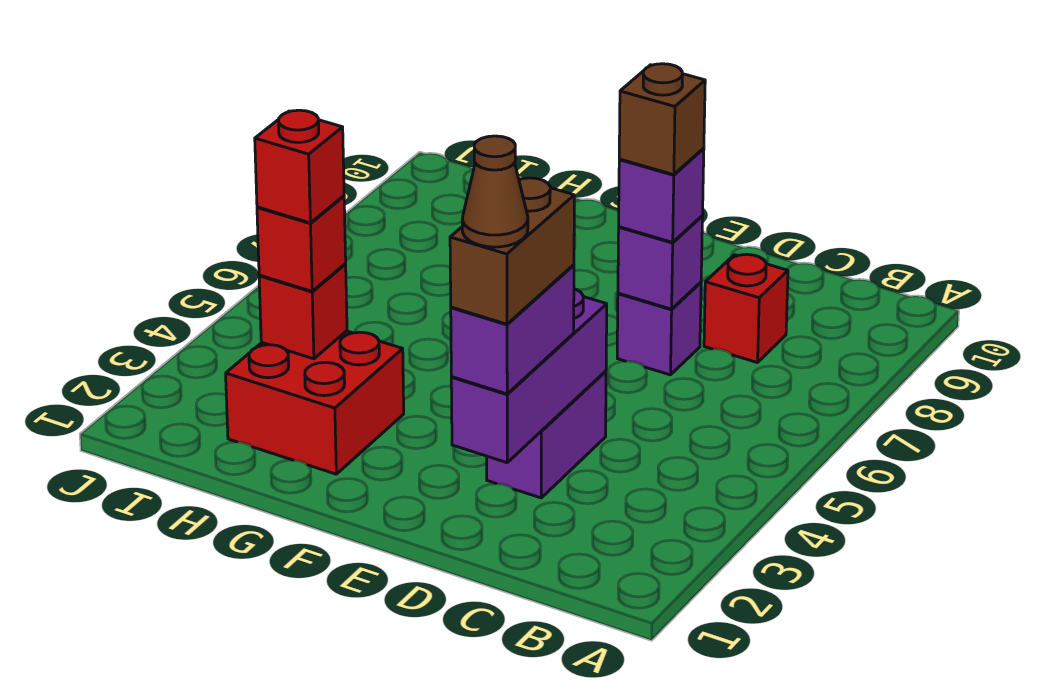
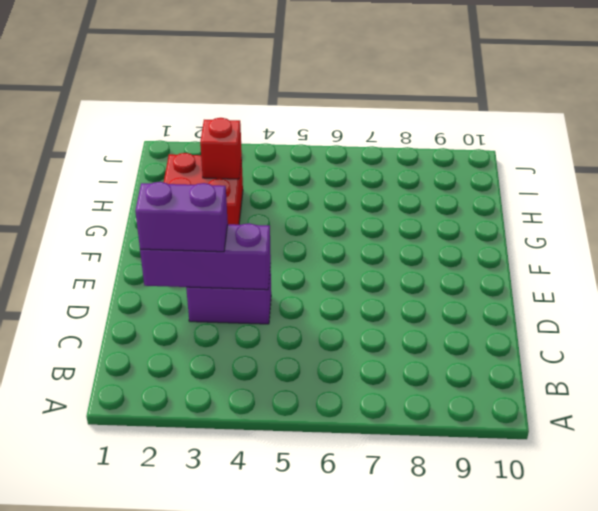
none -> red brick C8 level 1
none -> purple brick D7 level 1
none -> purple brick D7 level 2

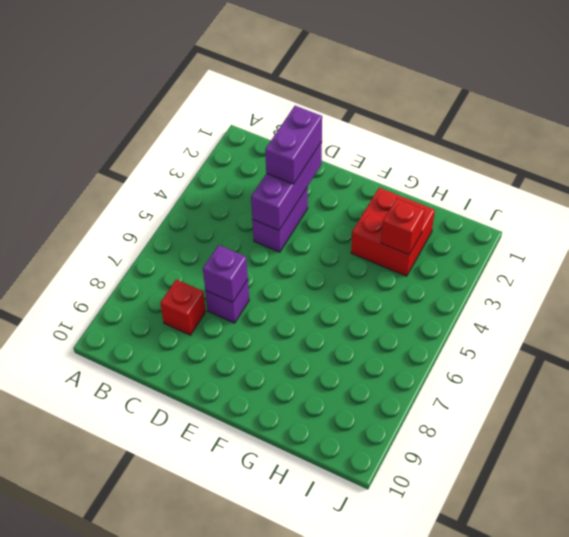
none -> purple brick D7 level 3
none -> red brick H3 level 3
none -> brown brick D2:D3 level 4

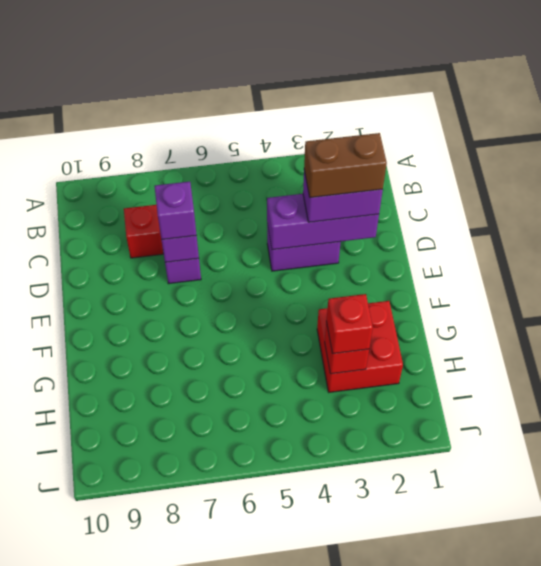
none -> brown brick D7 level 4
none -> red brick H3 level 4
none -> brown cone D2 level 5

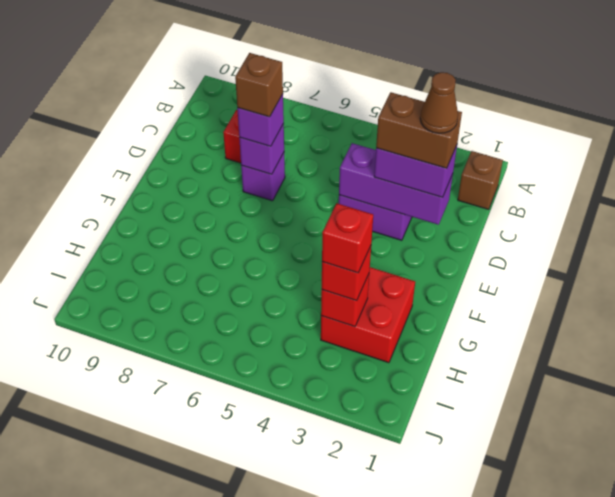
brown brick B1 level 1 -> none

